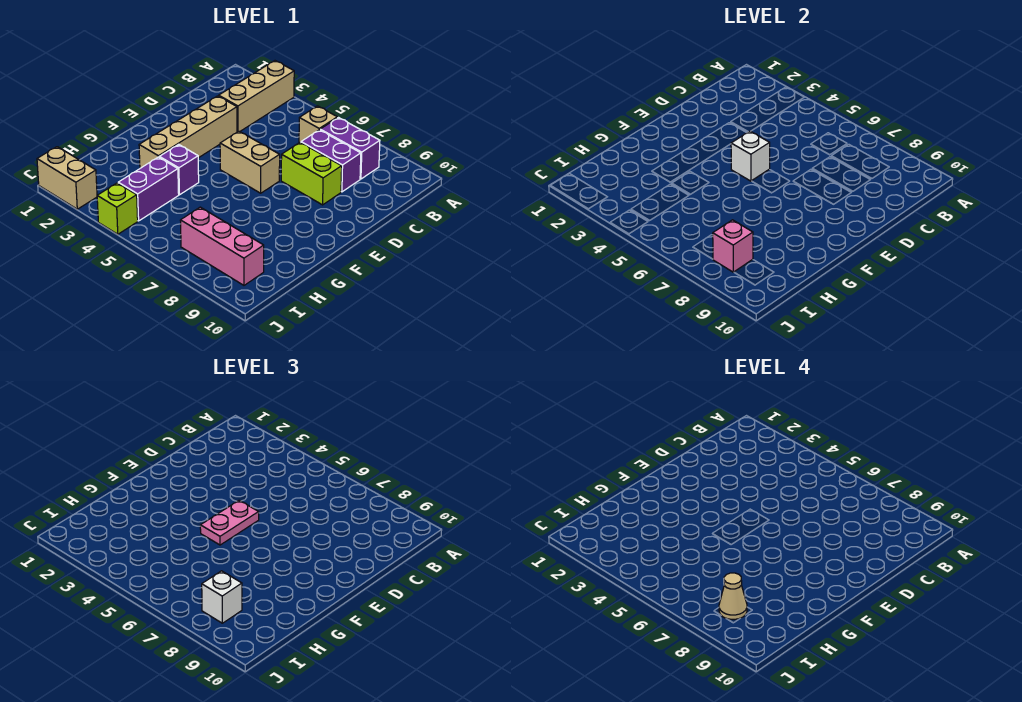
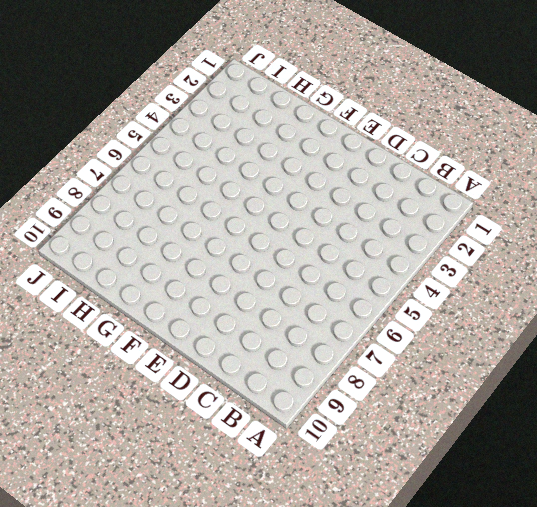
none -> tan brick A3:C3 level 1
none -> tan brick B6 level 1
none -> purple brick B7:B8 level 1

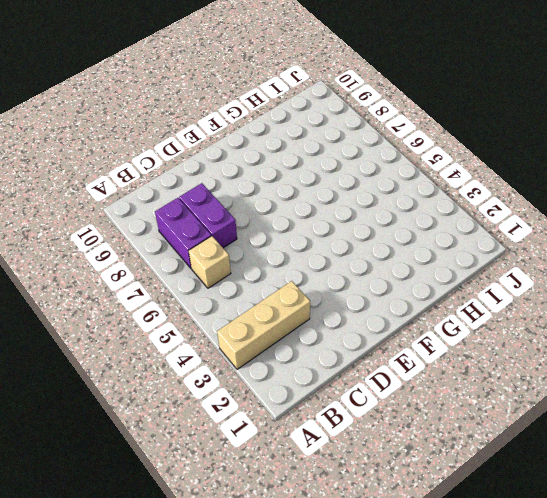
none -> tan brick D3:G3 level 1
none -> lime brick D7:D8 level 1
none -> tan brick E5:E6 level 1

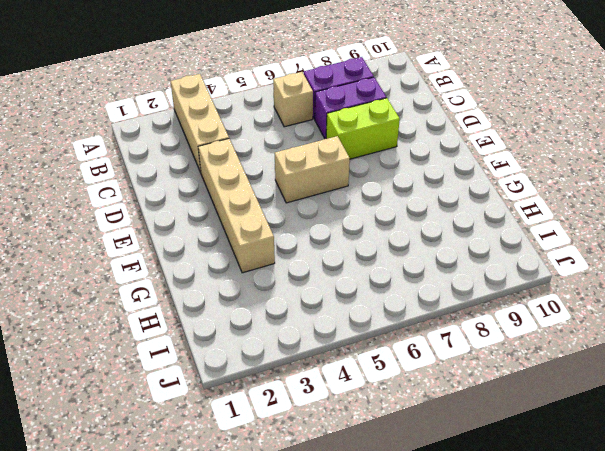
none -> purple brick G4 level 1
none -> purple brick H4:I4 level 1
none -> pink brick I7:I9 level 1

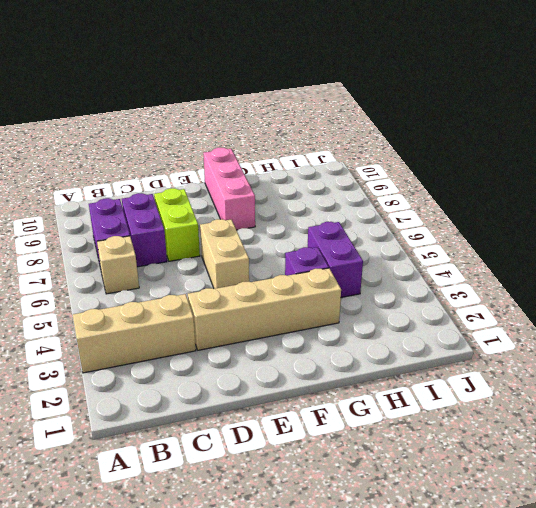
pink brick F8:F10 level 1 -> pink brick I7:I9 level 1
purple brick H4:H5 level 1 -> purple brick H4:I4 level 1
none -> tan brick J1:J2 level 1
none -> lime brick J4 level 1
none -> white brick E5 level 2

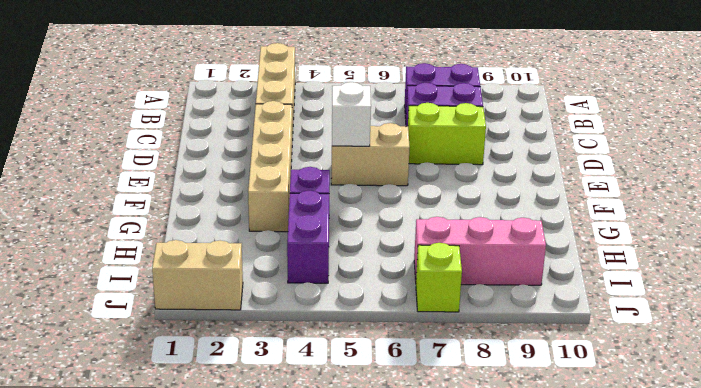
lime brick J7 level 1 -> lime brick J4 level 1
none -> tan brick B6 level 1
none -> pink brick I8 level 2
none -> pink plate E5:F5 level 3

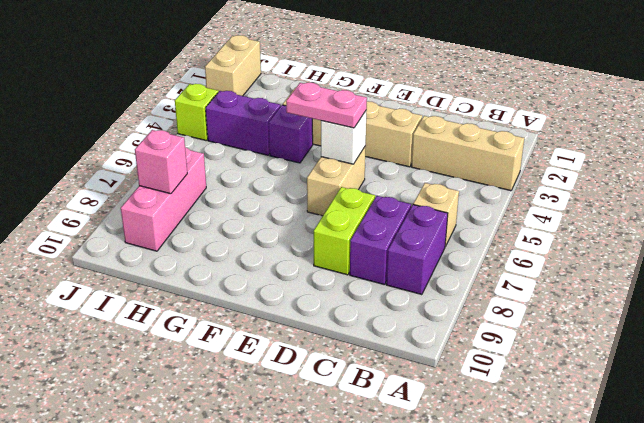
none -> white brick I8 level 3
none -> tan cone I8 level 4

